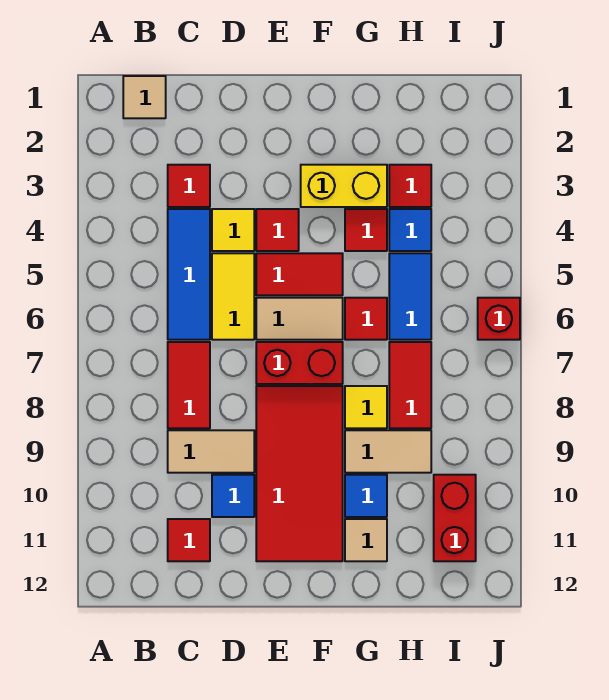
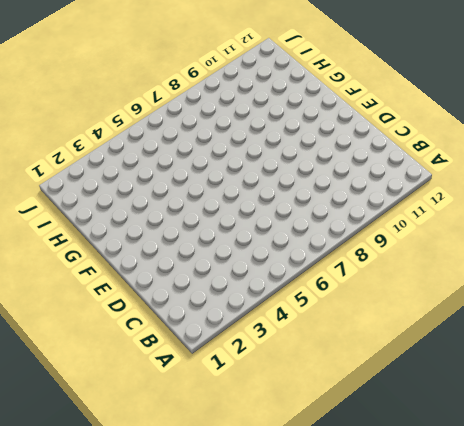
none -> tan tile B1 level 1
none -> red tile C3 level 1
none -> blue tile C4:C6 level 1

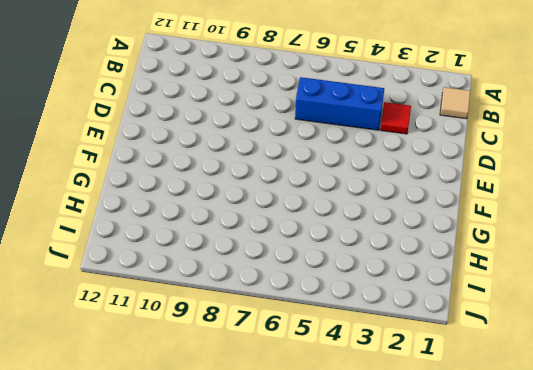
blue brick C4:C6 level 1 -> blue tile C4:C6 level 1
none -> red tile C7:C8 level 1
none -> tan tile C9:D9 level 1
none -> red tile C11 level 1

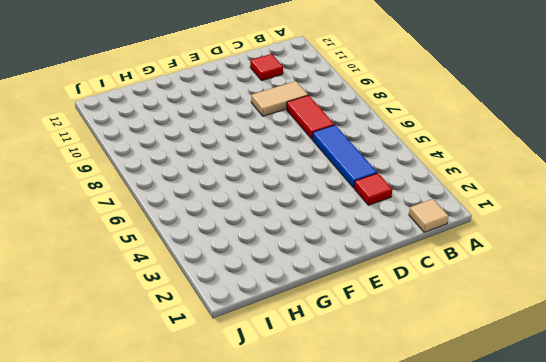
none -> yellow tile D4 level 1
none -> yellow tile D5:D6 level 1
none -> blue tile D10 level 1

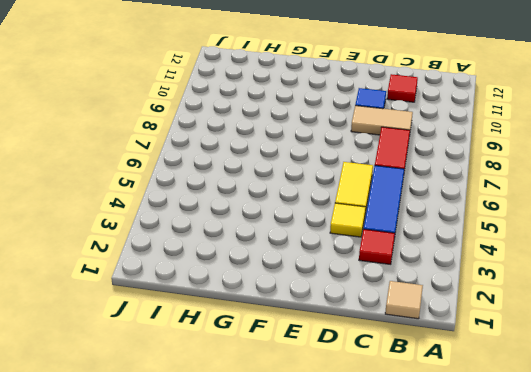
none -> red tile E4 level 1
none -> red tile E5:F5 level 1
none -> tan tile E6:F6 level 1

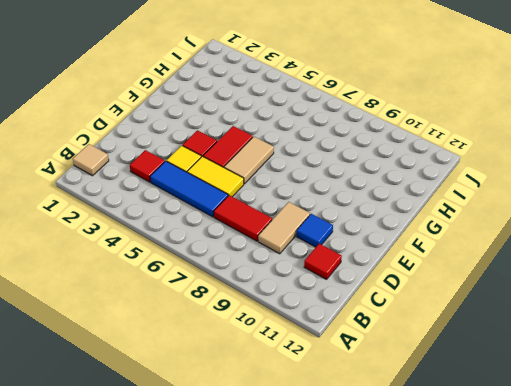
none -> red brick E7:F7 level 1
none -> red tile E8:F11 level 1
none -> yellow brick F3:G3 level 1

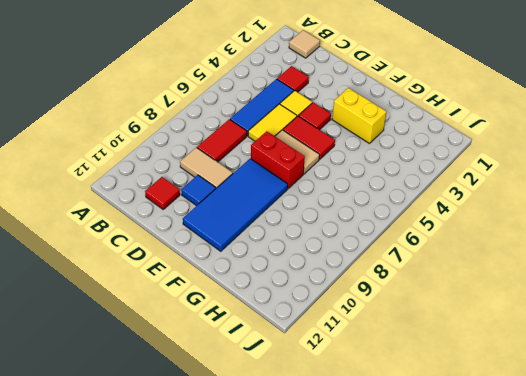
blue tile E8:F11 level 1 -> red tile E8:F11 level 1
none -> red tile G4 level 1
none -> red tile G6 level 1
none -> yellow tile G8 level 1

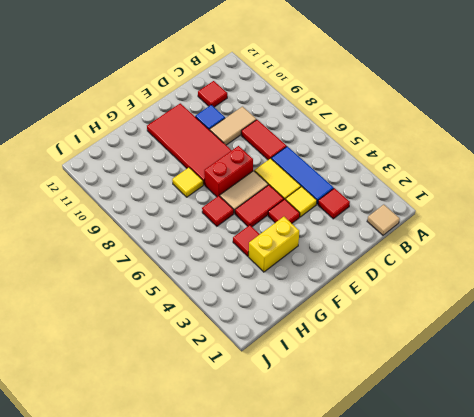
none -> tan tile G9:H9 level 1
none -> blue tile G10 level 1
none -> tan tile G11 level 1

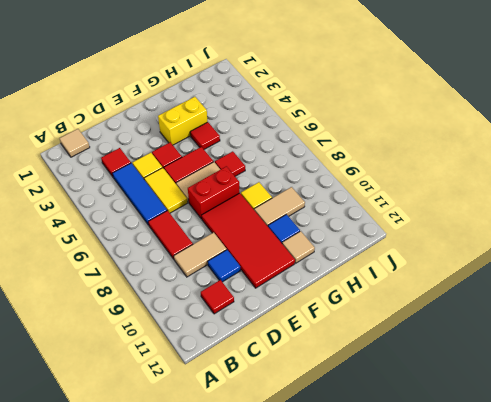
none -> red tile H3 level 1
none -> blue tile H4 level 1
none -> blue tile H5:H6 level 1

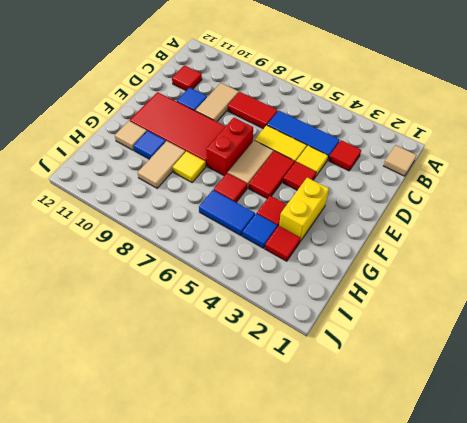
none -> red tile H7:H8 level 1
none -> red brick I10:I11 level 1
none -> red brick J6 level 1

